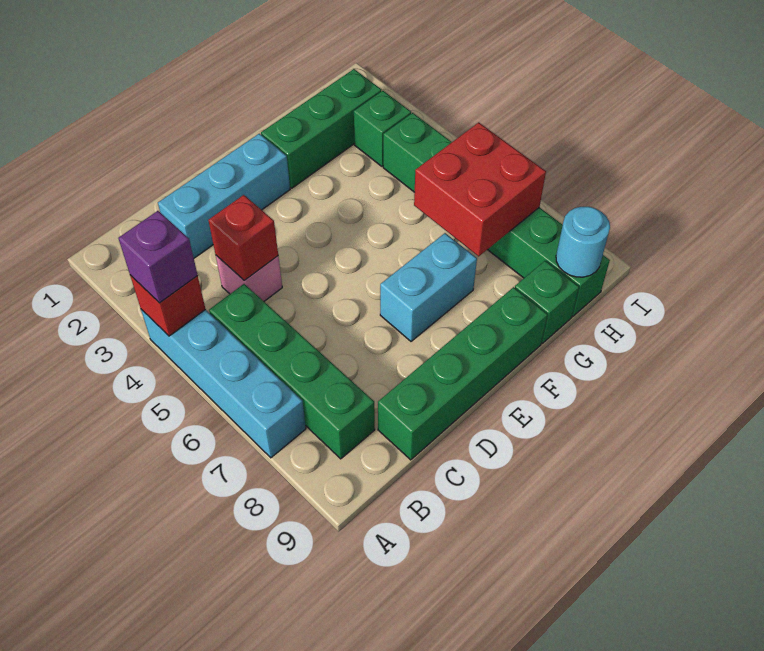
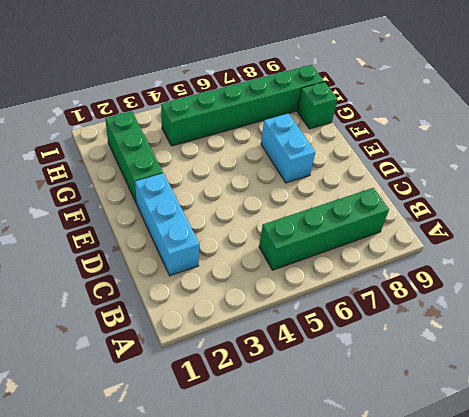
none -> cyan brick A4:A7 level 1
none -> pink brick C4 level 1
none -> green brick C9:F9 level 1

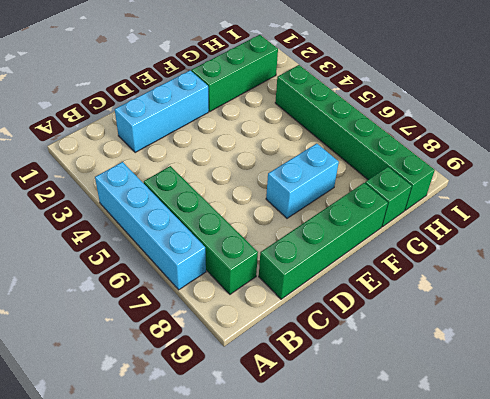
none -> pink brick C4 level 1
none -> green brick H3 level 1
none -> red brick A4 level 2

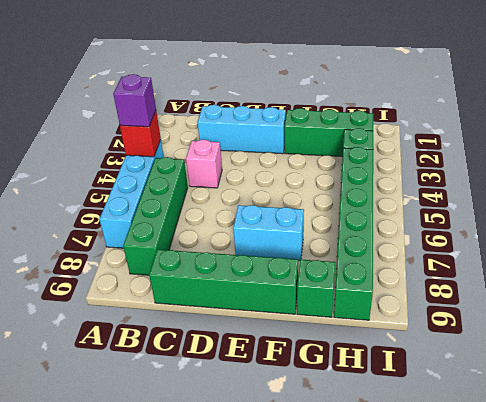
none -> red brick C4 level 2
none -> red brick G6:H7 level 2
none -> cyan round brick H9 level 2

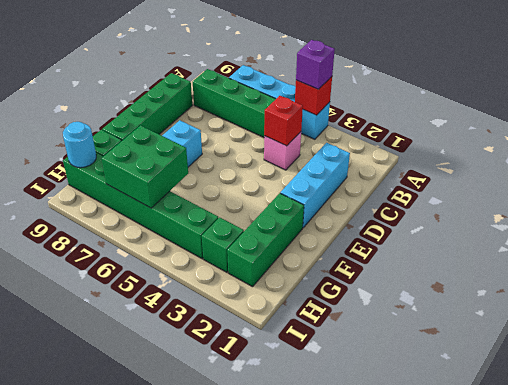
green brick G6:H7 level 2 -> red brick G6:H7 level 2

